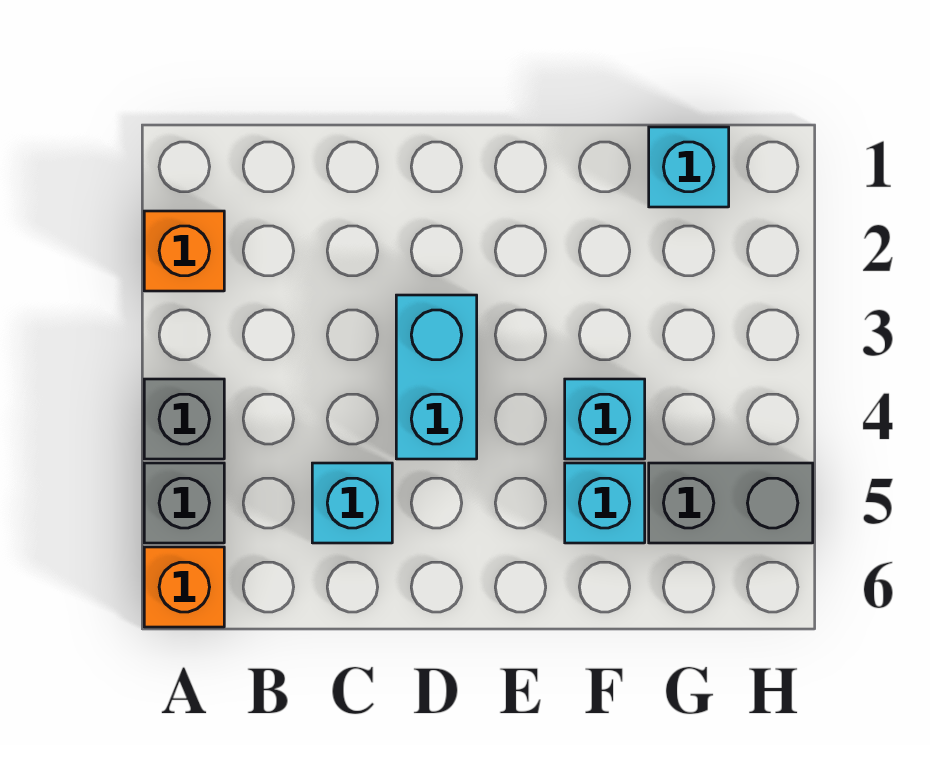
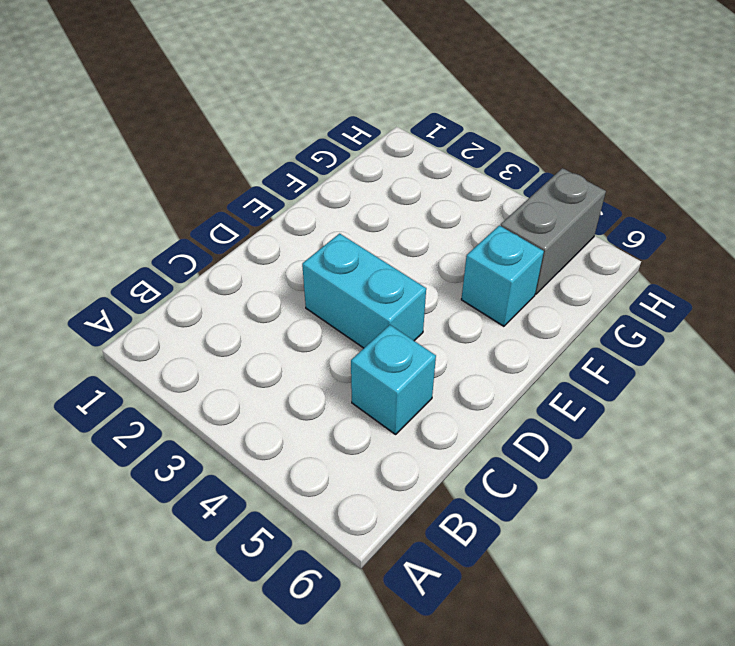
none -> orange brick A2 level 1
none -> grey brick A4 level 1

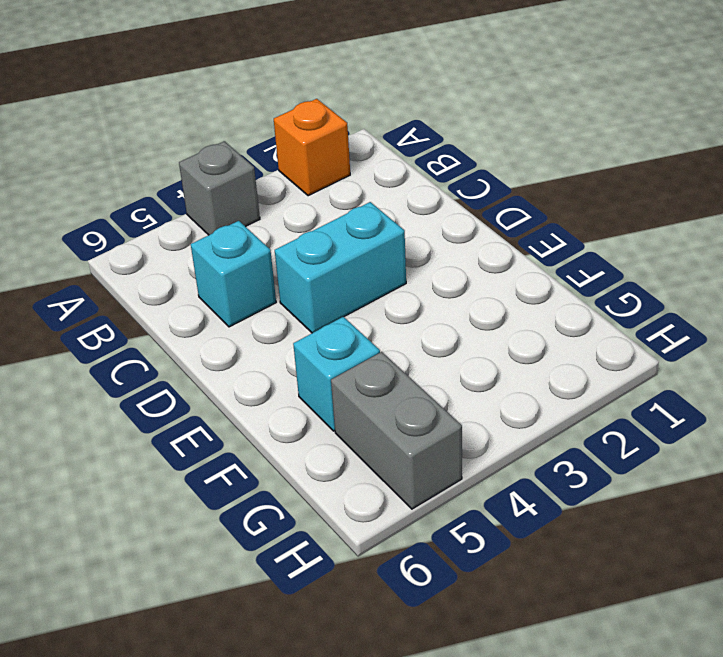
none -> grey brick A5 level 1
none -> orange brick A6 level 1

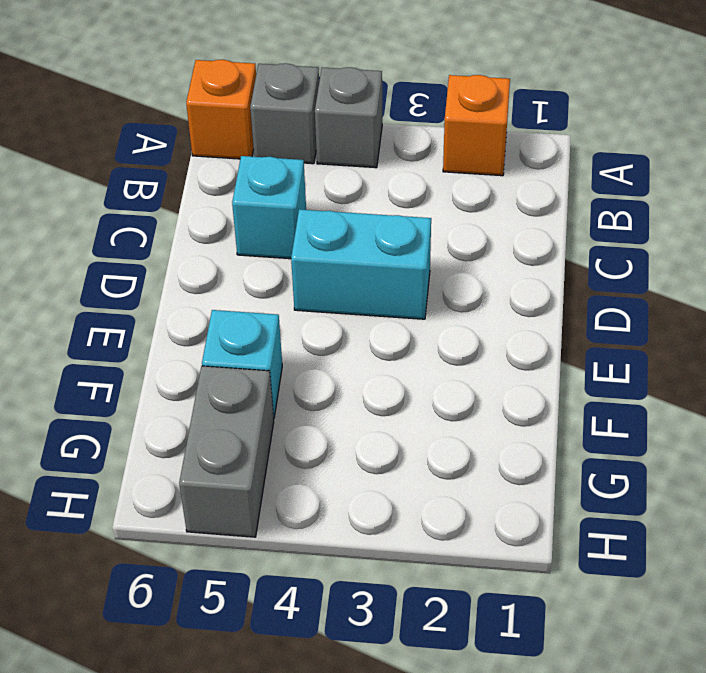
none -> cyan brick F4 level 1
none -> cyan brick G1 level 1

